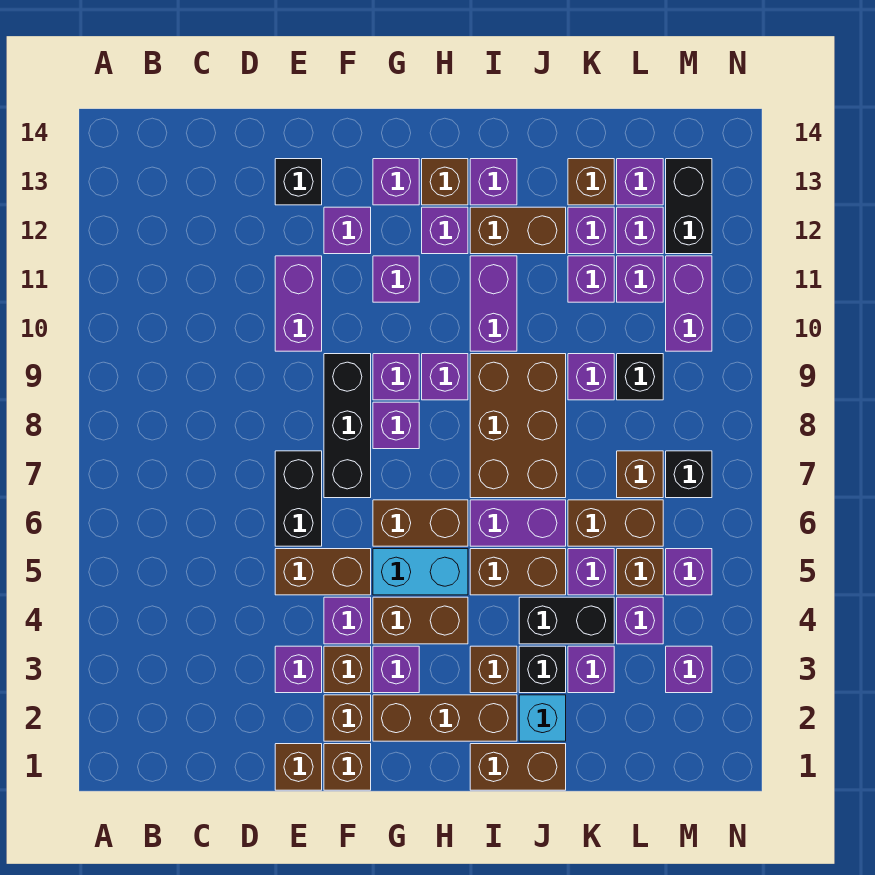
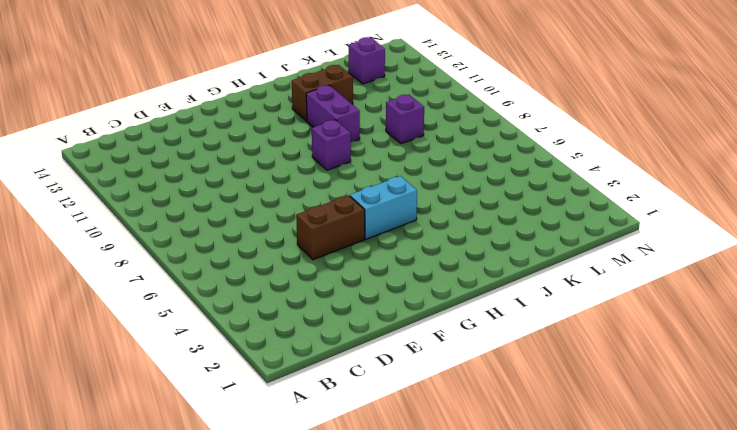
none -> brown brick E1 level 1
none -> purple brick E3 level 1
none -> black brick E6:E7 level 1
none -> purple brick E10:E11 level 1

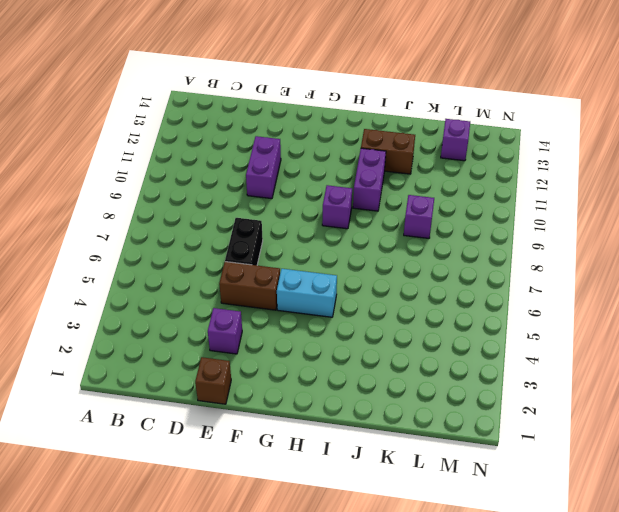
none -> black brick E13 level 1
none -> brown brick F1 level 1
none -> brown brick F2 level 1
none -> brown brick F3 level 1

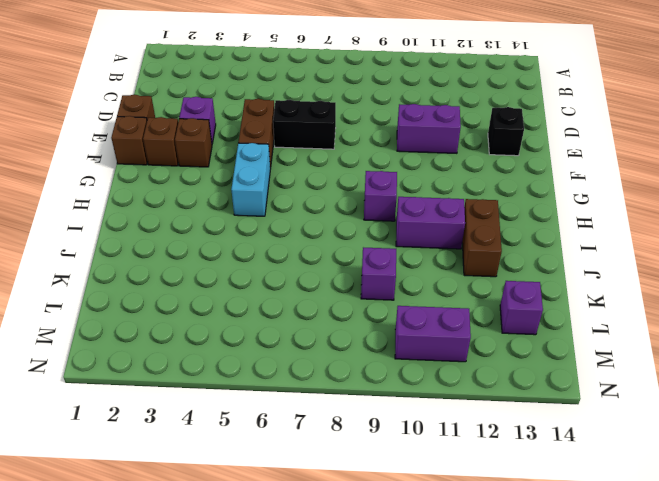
none -> purple brick F4 level 1
none -> black brick F7:F9 level 1
none -> purple brick F12 level 1
none -> brown brick G2:I2 level 1

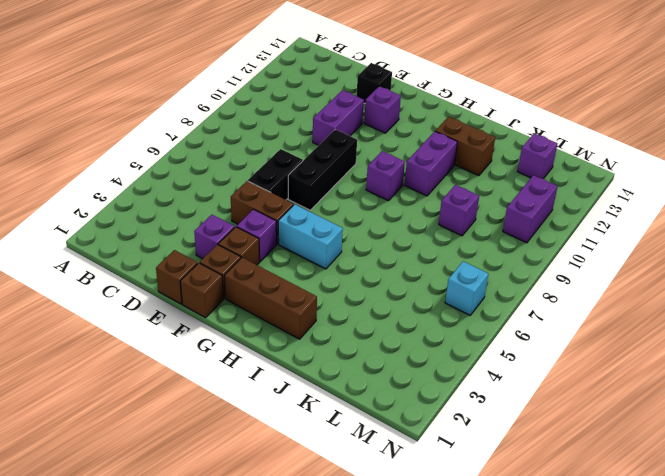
cyan brick M6 level 1 -> cyan brick J2 level 1
none -> purple brick G3 level 1
none -> brown brick G4:H4 level 1
none -> brown brick G6:H6 level 1
none -> purple brick G8 level 1

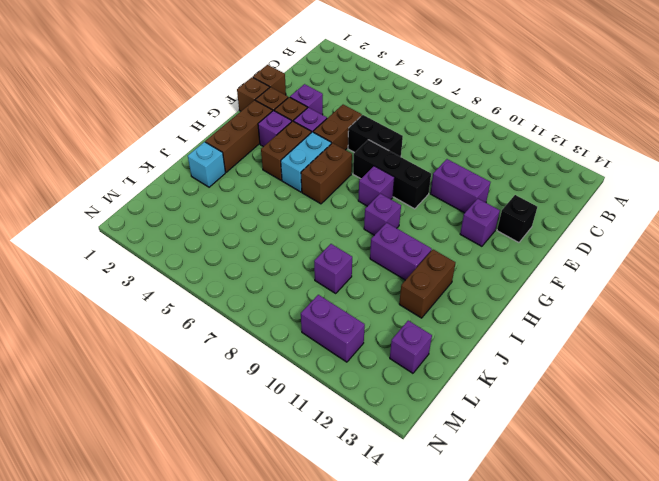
none -> purple brick G9 level 1
none -> purple brick G11 level 1
none -> purple brick G13 level 1
none -> purple brick H12 level 1

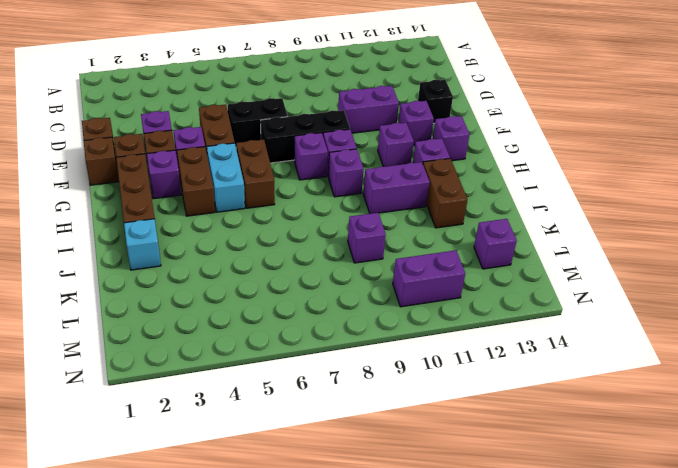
none -> brown brick H13 level 1
none -> brown brick I1:J1 level 1
none -> brown brick I3 level 1
none -> brown brick I5:J5 level 1

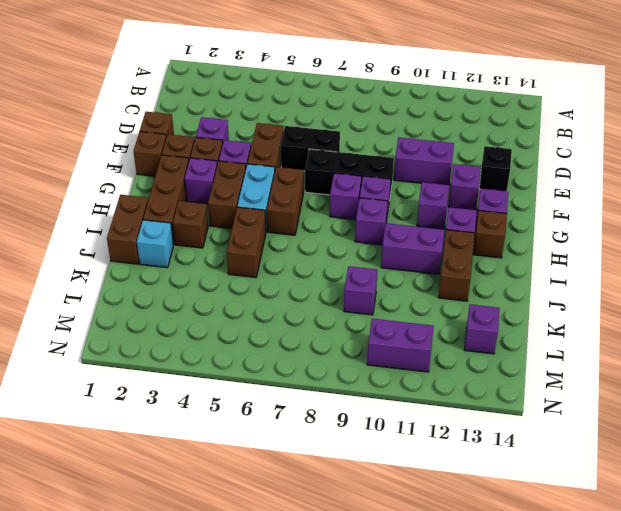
none -> purple brick I6:J6 level 1
none -> brown brick I7:J9 level 1
none -> purple brick I13 level 1
none -> black brick J3 level 1

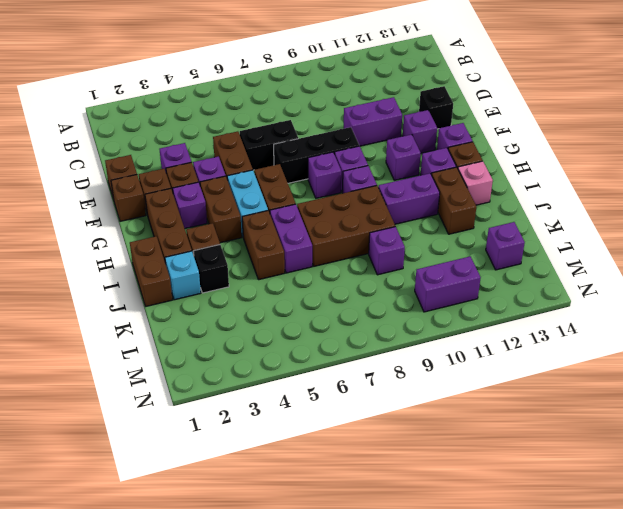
pink brick I13 level 1 -> purple brick I13 level 1
none -> black brick J4:K4 level 1
none -> purple brick K3 level 1
none -> purple brick K5 level 1
none -> brown brick K6:L6 level 1

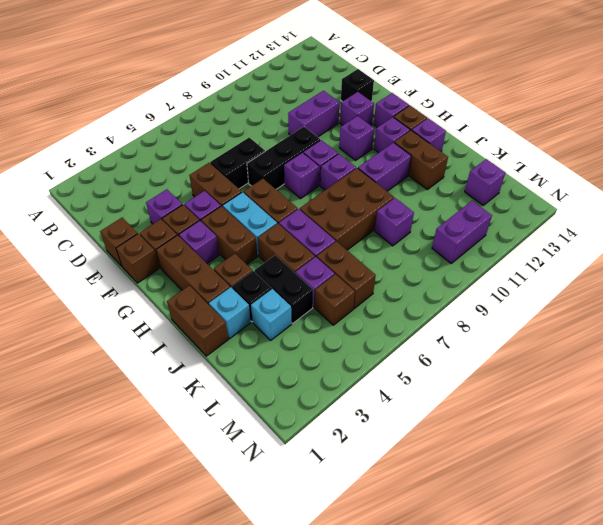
cyan brick K3 level 1 -> purple brick K3 level 1
none -> purple brick K11 level 1
none -> purple brick K12 level 1
none -> brown brick K13 level 1
none -> purple brick L4 level 1

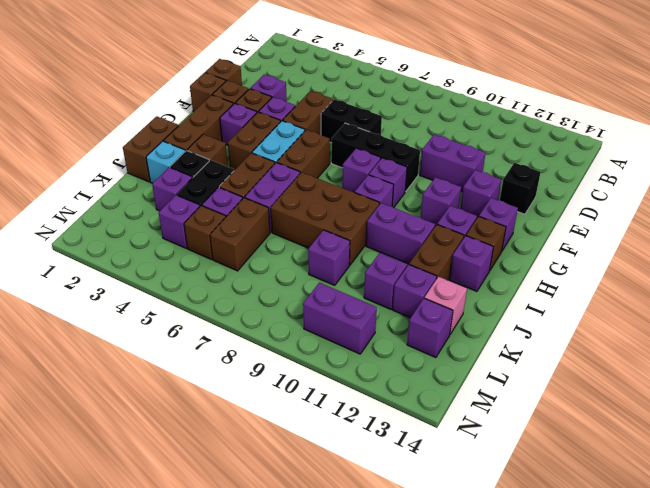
pink brick K13 level 1 -> brown brick K13 level 1
none -> brown brick L7 level 1
none -> black brick L9 level 1
none -> purple brick L11 level 1
none -> purple brick L12 level 1

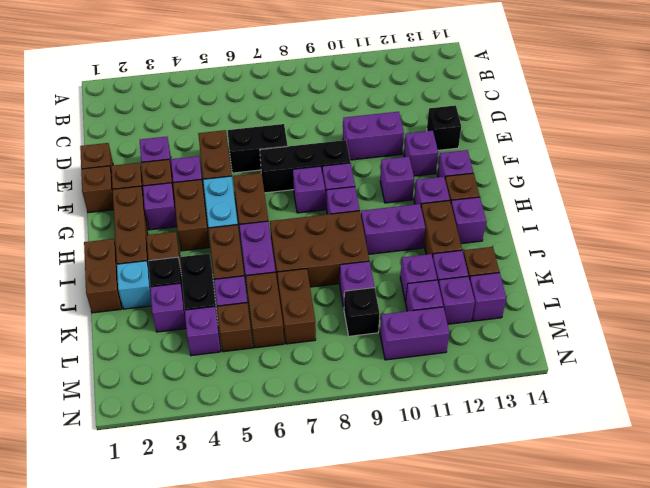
brown brick K7:L7 level 1 -> brown brick L7 level 1
none -> purple brick M3 level 1
none -> purple brick M5 level 1
none -> black brick M7 level 1
none -> black brick M12:M13 level 1

